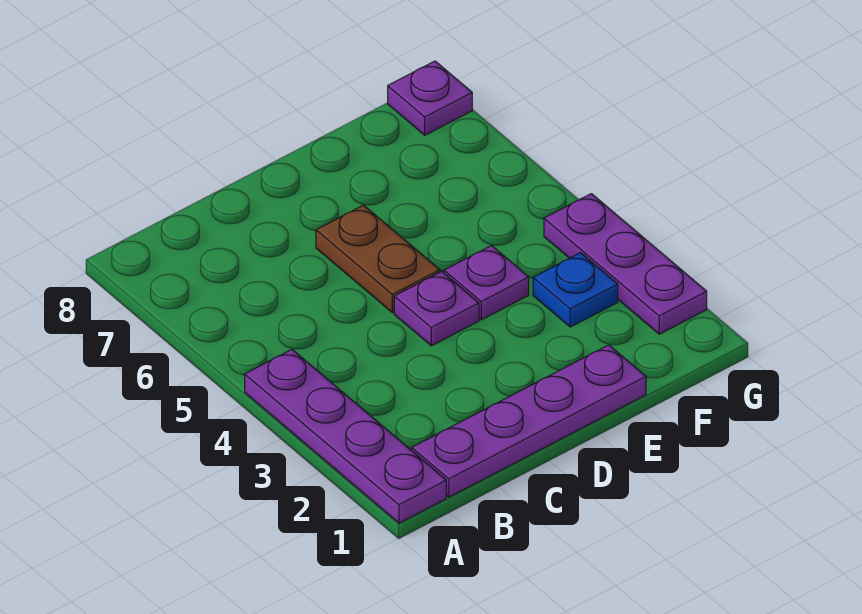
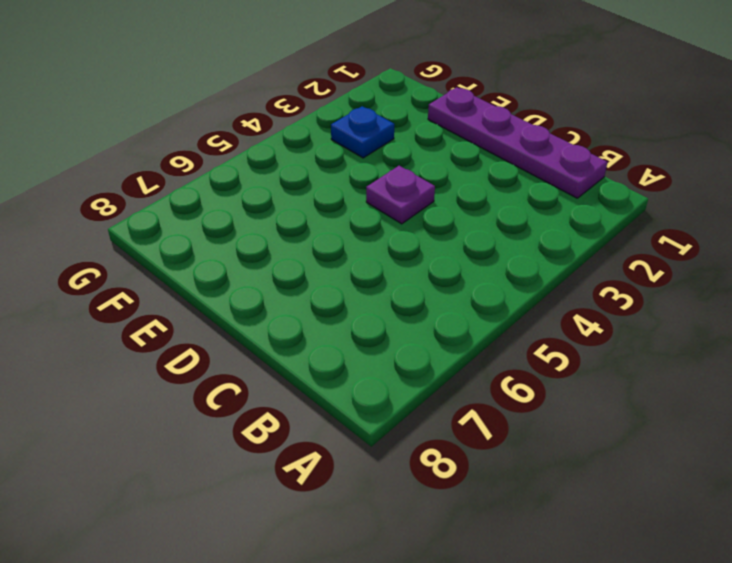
none -> purple plate A1:A4 level 1
none -> brown plate D5:D6 level 1

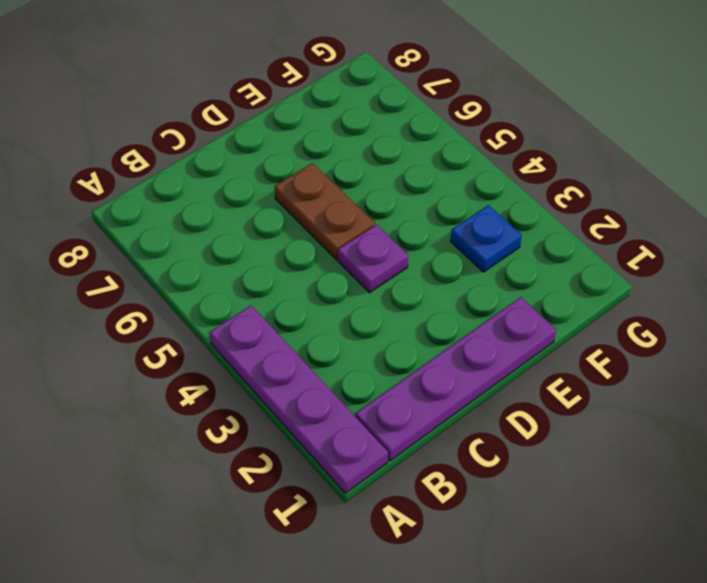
none -> purple plate E4 level 1
none -> purple plate G2:G4 level 1

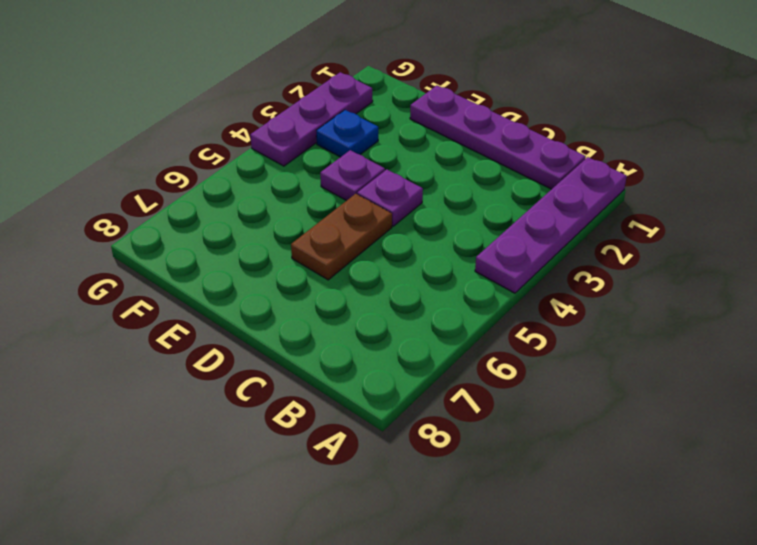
none -> purple plate G8 level 1

